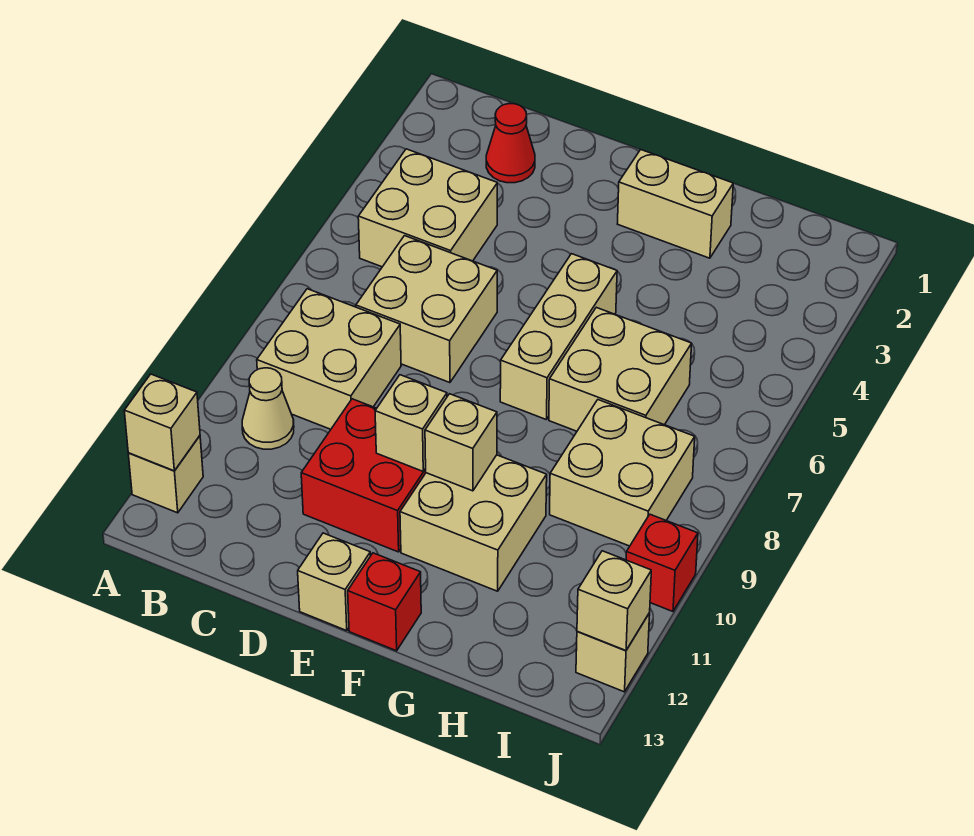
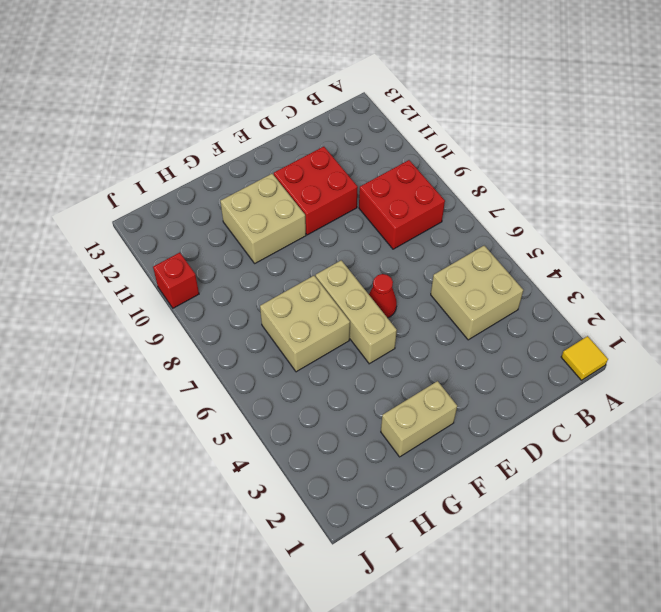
yellow tile A1 level 1 -> none
red brick B8:C9 level 1 -> tan brick B8:C9 level 1
red cone E6 level 1 -> red cone C2 level 1
none -> tan brick A12 level 1
none -> tan cone B10 level 1
none -> tan brick C6:D7 level 1

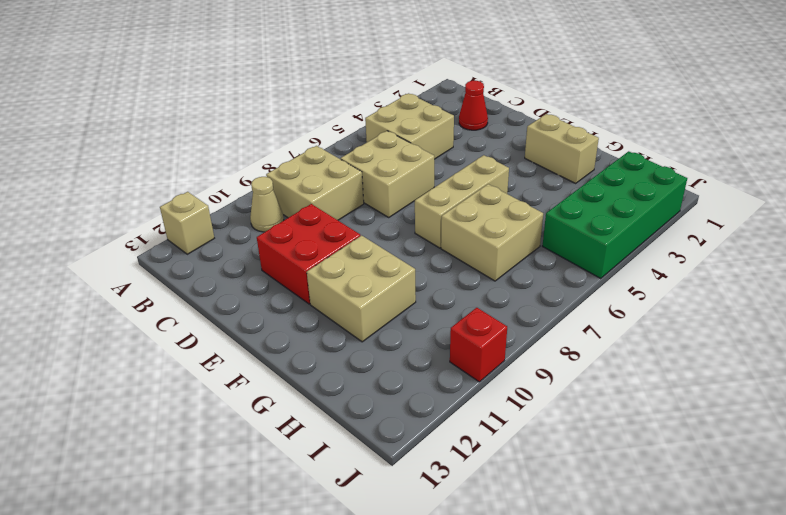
green brick I2:J5 level 1 -> none
none -> tan brick E13 level 1
none -> red brick F13 level 1
none -> tan brick H8:I9 level 1

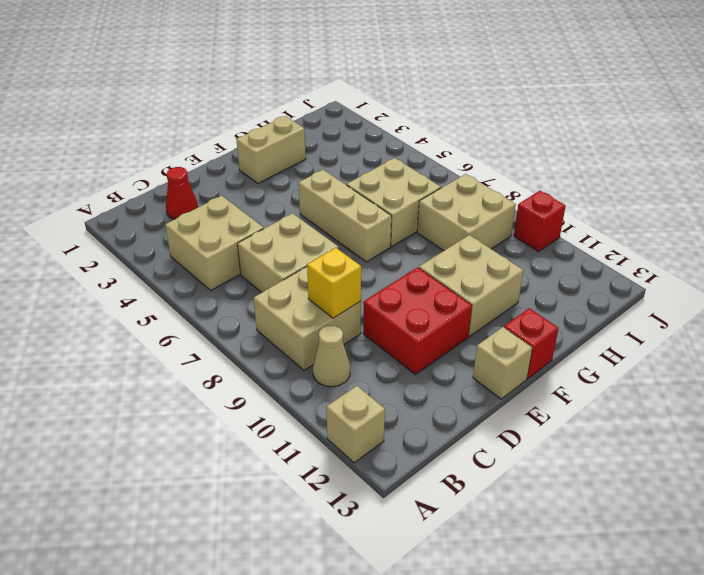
yellow brick C9 level 2 -> none
none -> tan brick J12 level 1
none -> tan brick A12 level 2
none -> tan brick E10 level 2

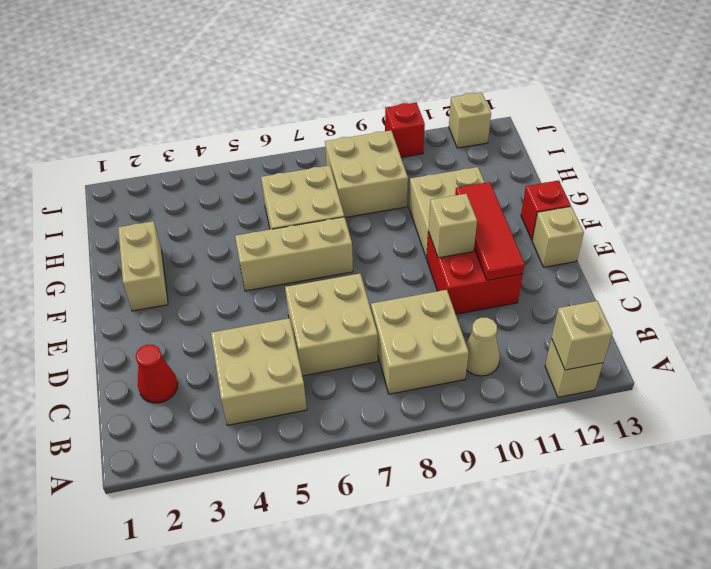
red tile D11:F11 level 2 -> none
none -> tan brick F10 level 2
none -> tan brick J12 level 2

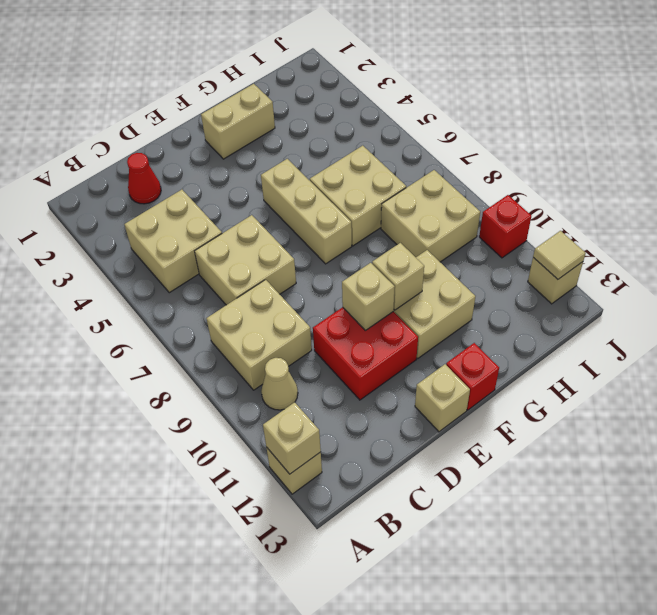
tan tile J12 level 2 -> tan brick J12 level 2

